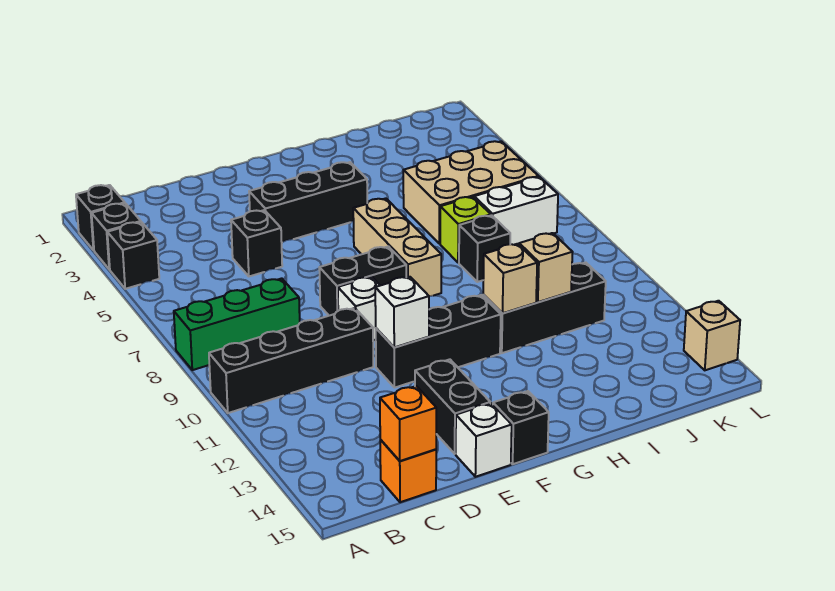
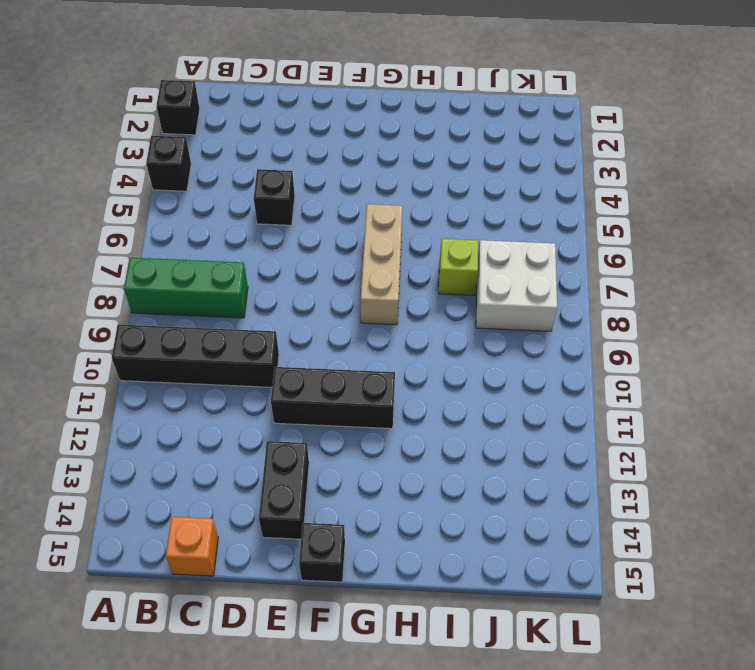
white brick J7:K8 level 1 -> white brick J7:K7 level 1
none -> black brick A3 level 1
none -> black brick E4:G4 level 1
none -> black brick E8:F8 level 1

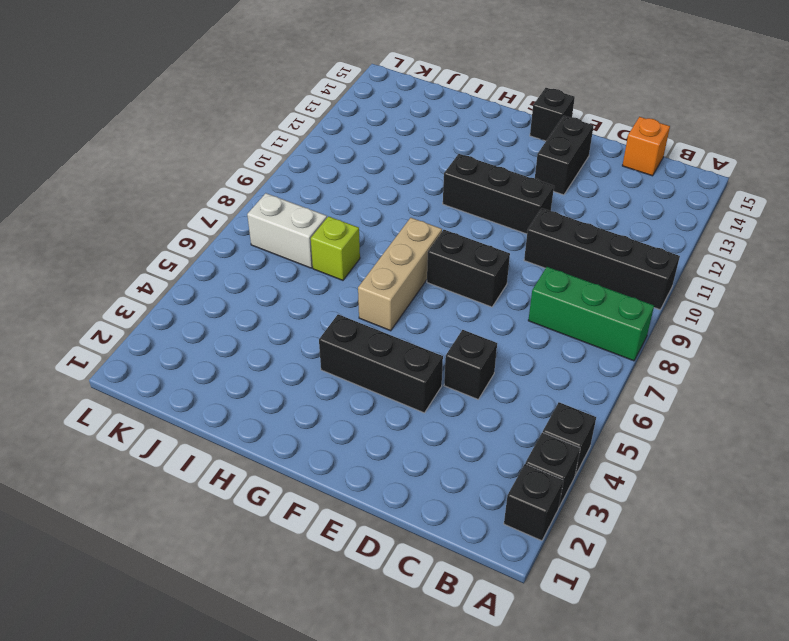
none -> white brick E9 level 1
none -> white brick E15 level 1
none -> black brick H11:J11 level 1

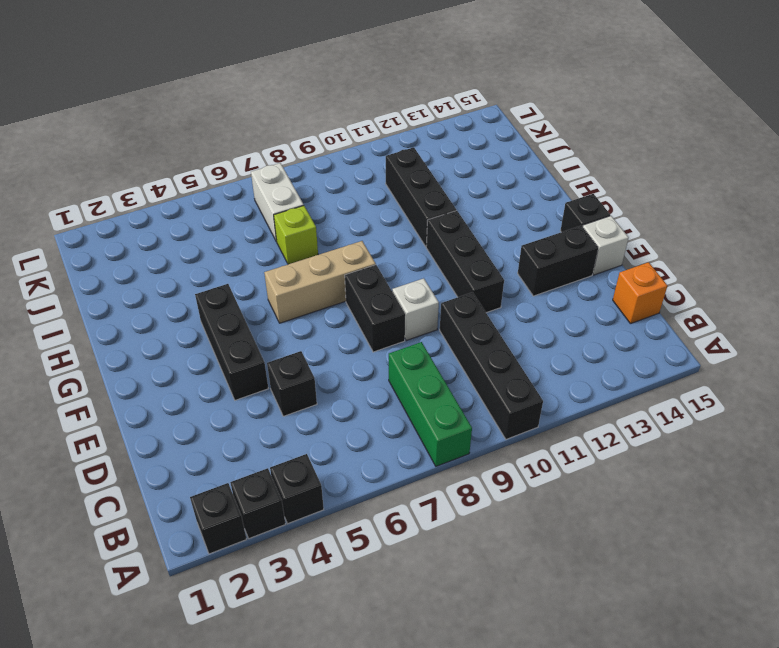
none -> tan brick I5:K6 level 1
none -> black brick I8 level 1
none -> tan brick L14 level 1

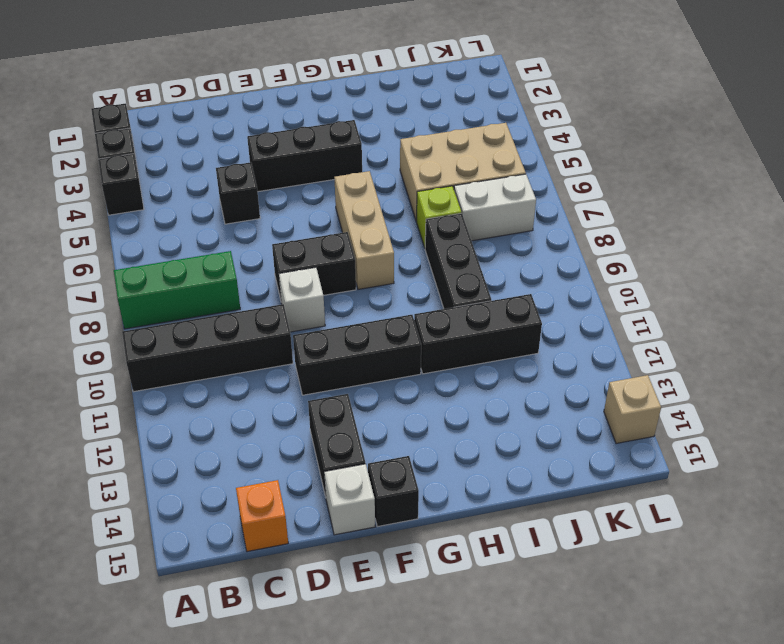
black brick I8:I10 level 1 -> black brick I8 level 1
none -> orange brick C15 level 2
none -> white brick E11 level 2
none -> tan brick H11 level 2

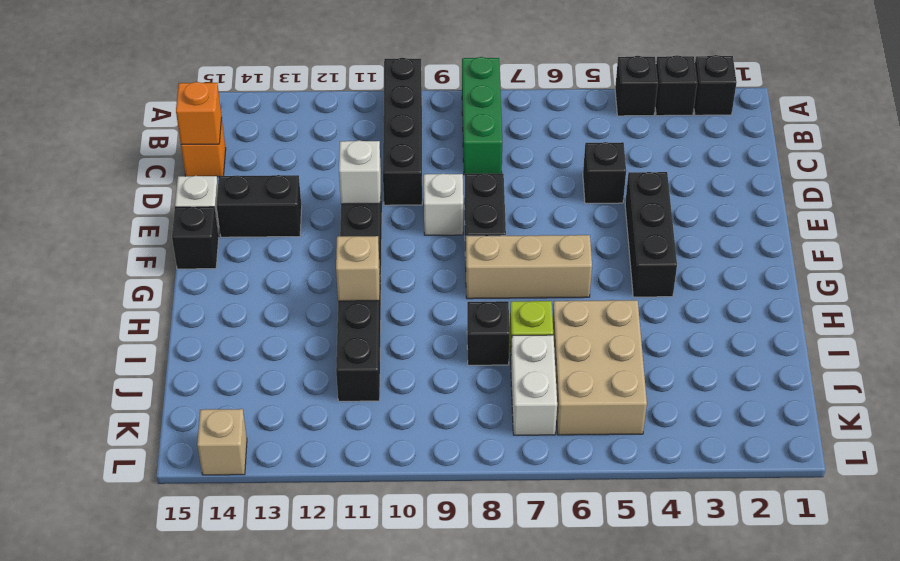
none -> tan brick I11 level 2

